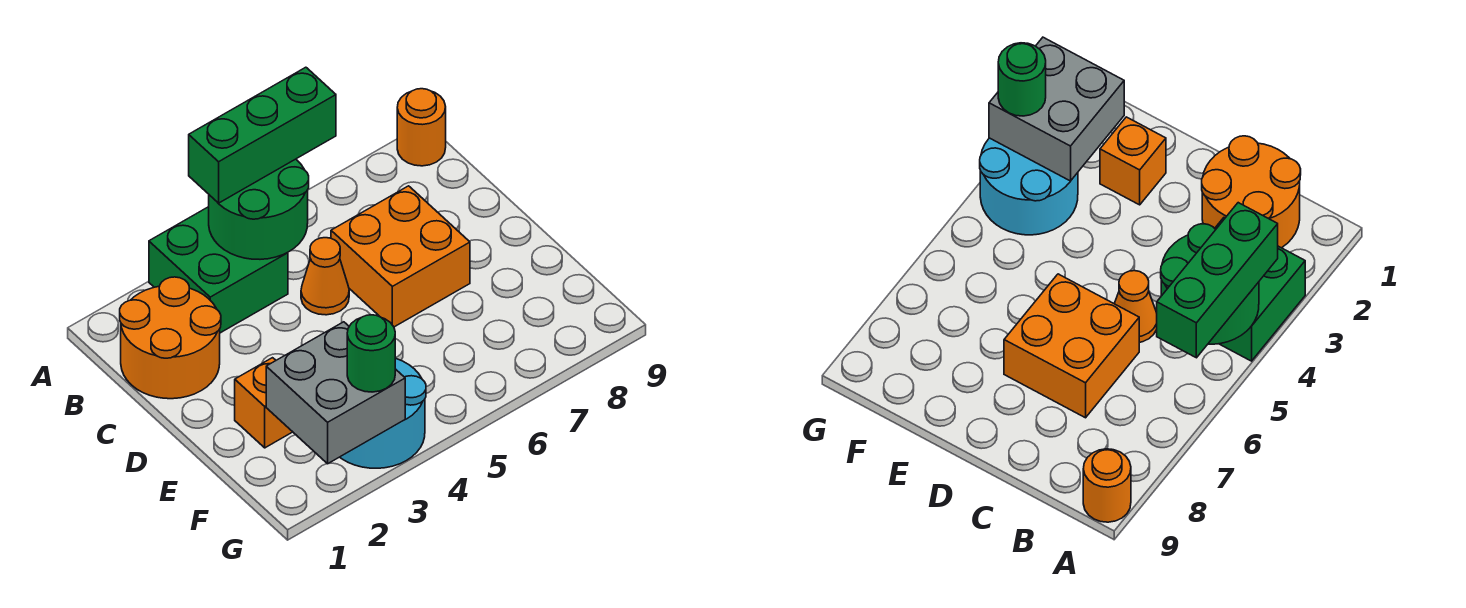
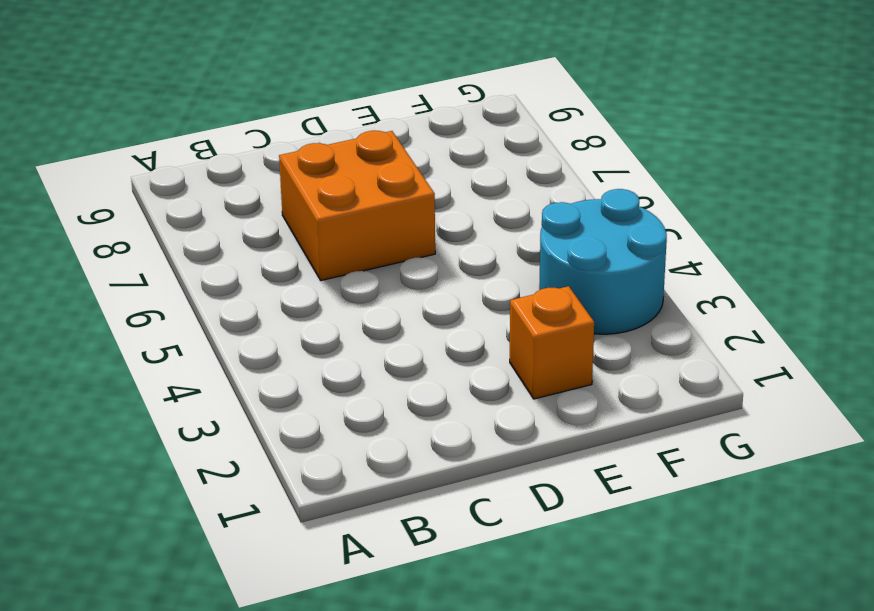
none -> green brick A3:B4 level 1
none -> orange round brick A9 level 1

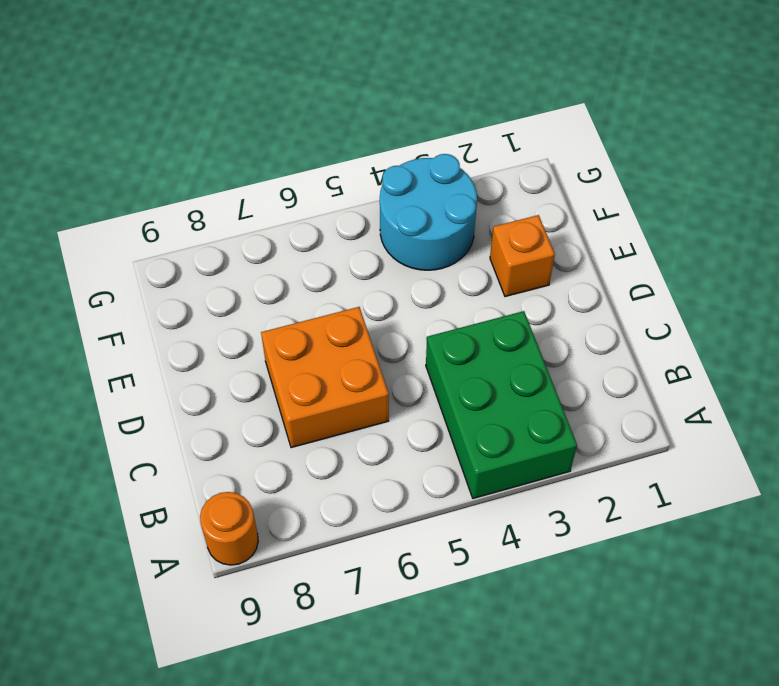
green brick A3:C4 level 1 -> green brick A3:B4 level 1
none -> orange round brick B1:C2 level 1
none -> orange cone C5 level 1

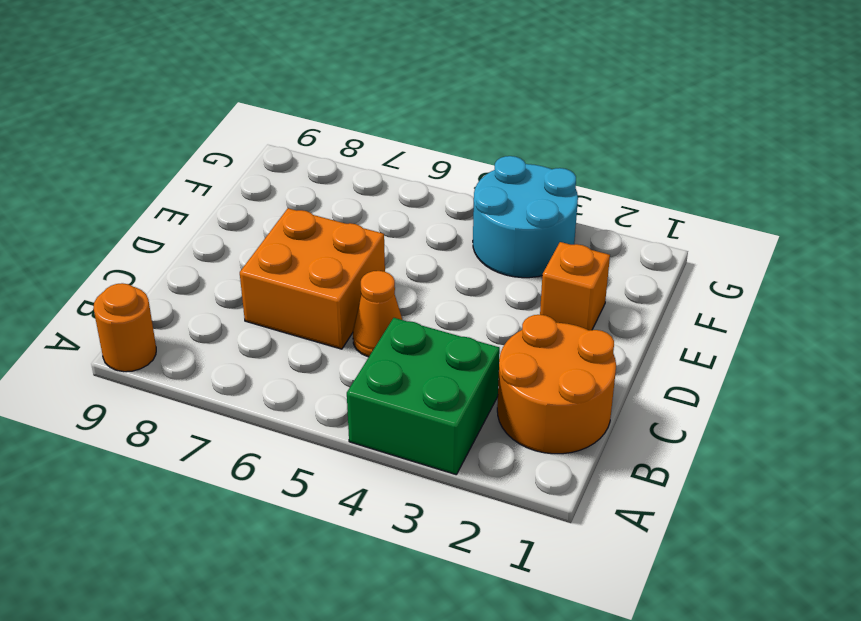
none -> green round brick A4:B5 level 2
none -> grey brick F2:G3 level 2

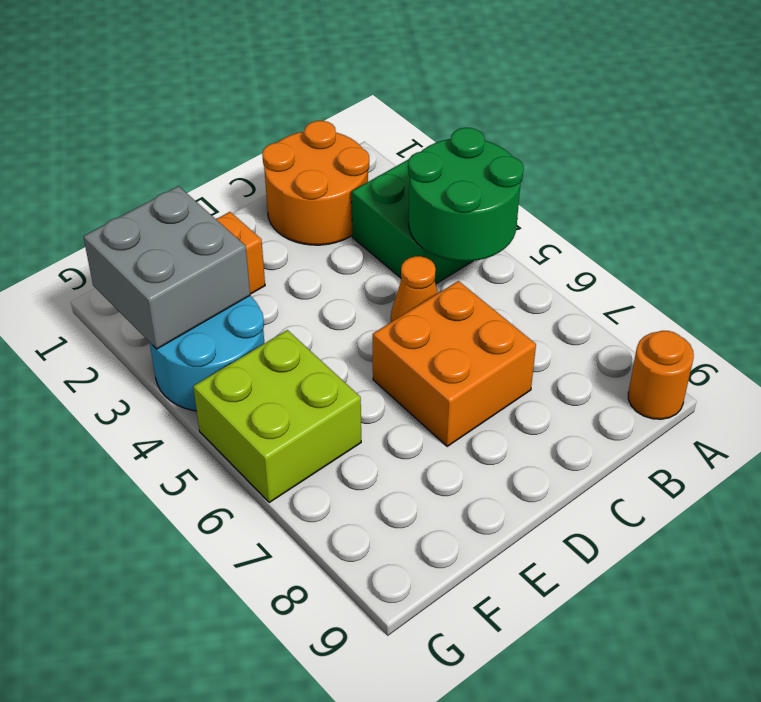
lime brick F5:G6 level 1 -> none
none -> green brick A4:A6 level 3
none -> green round brick G3 level 3

